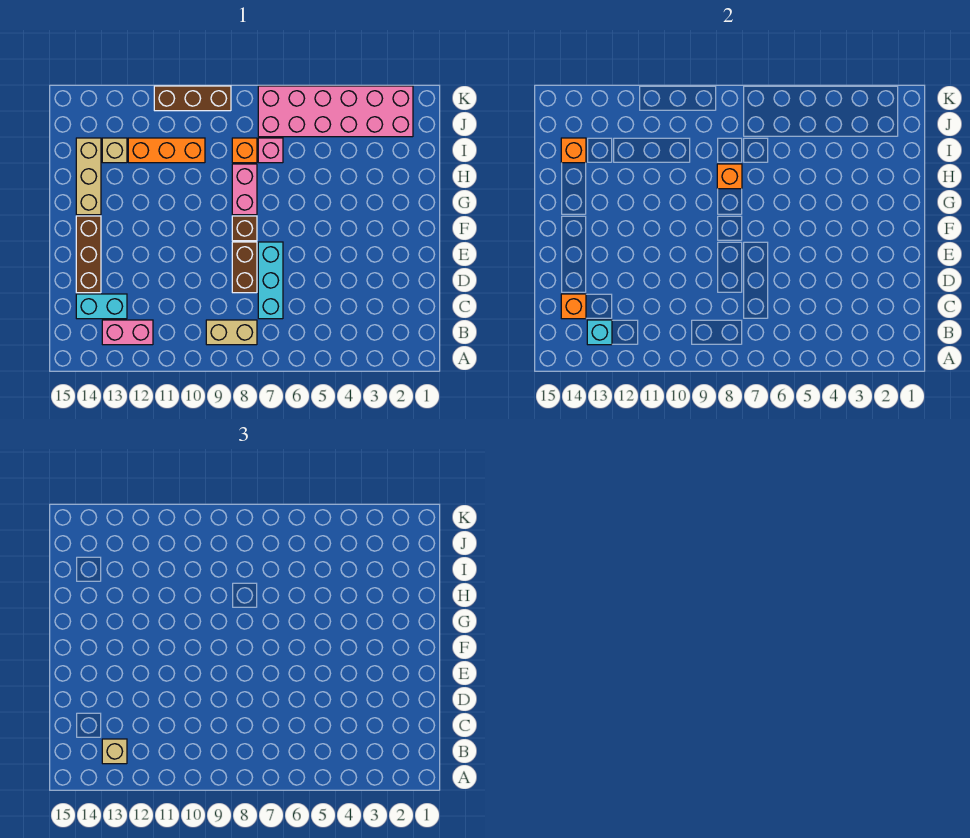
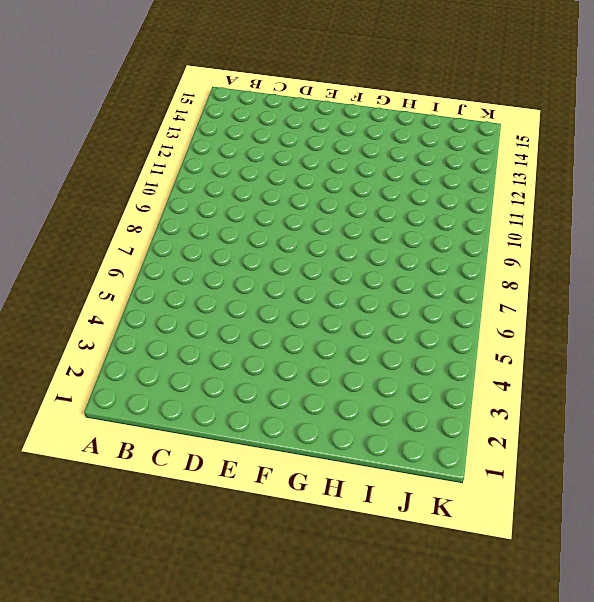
none -> tan brick B8:B9 level 1
none -> pink brick B12:B13 level 1
none -> cyan brick C7:E7 level 1

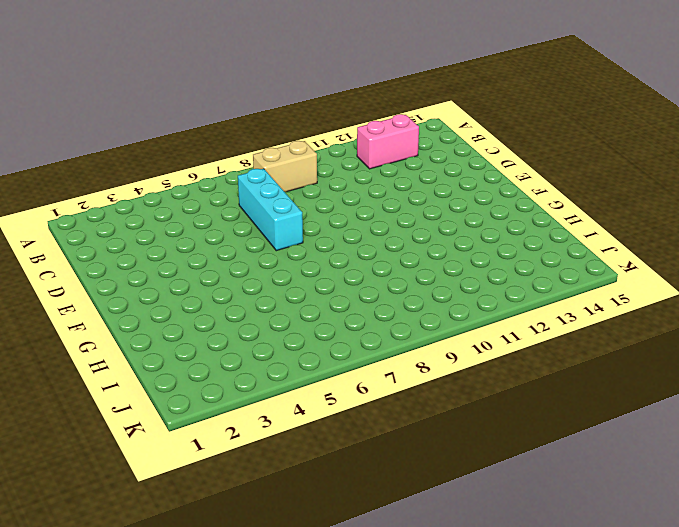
none -> cyan brick C13:C14 level 1
none -> brown brick D8:E8 level 1
none -> brown brick D14:F14 level 1

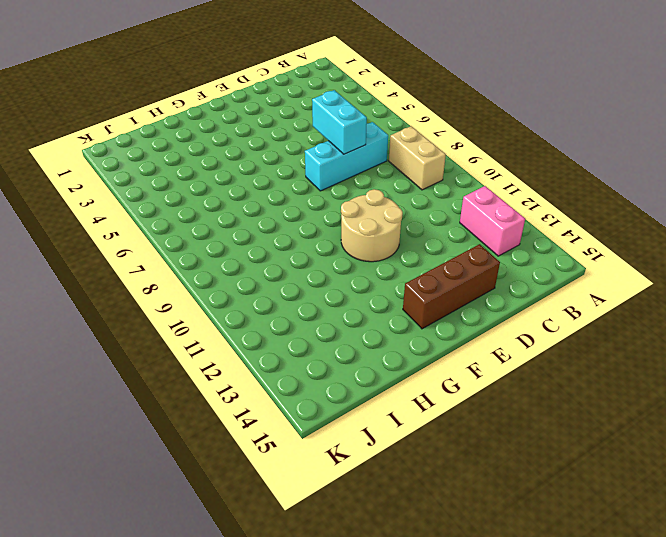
cyan brick D6:D7 level 2 -> cyan brick C13:C14 level 1
tan round brick E10:F11 level 1 -> none
none -> brown brick D8:E8 level 1
none -> brown brick F8 level 1
none -> pink brick G8:H8 level 1

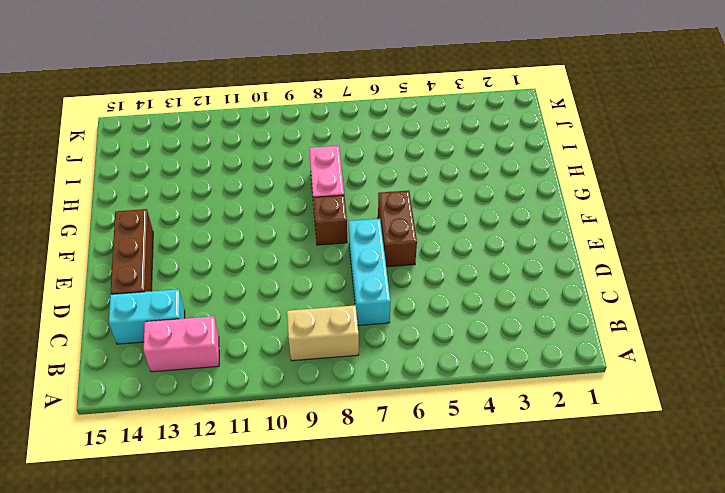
brown brick E6:F6 level 1 -> brown brick D8:E8 level 1
none -> tan brick G14:I14 level 1
none -> pink brick I7 level 1
none -> orange brick I8 level 1

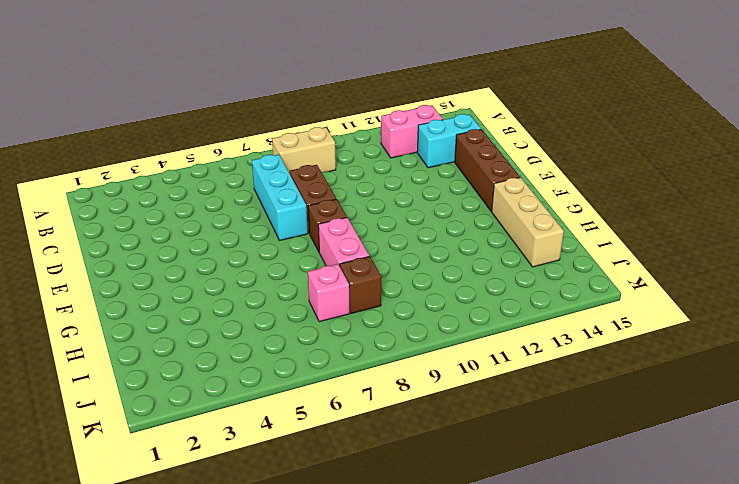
brown brick I8 level 1 -> orange brick I8 level 1
none -> orange brick I10:I12 level 1
none -> tan brick I13 level 1
none -> pink brick J2:K7 level 1

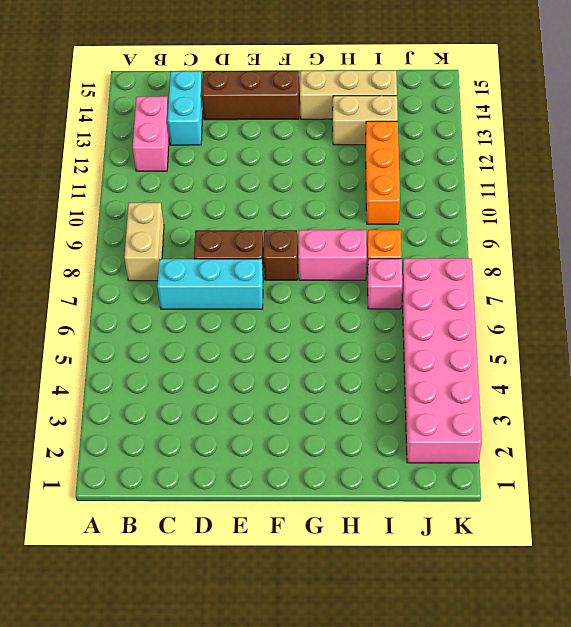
tan brick H13:I13 level 1 -> tan brick I13 level 1
none -> brown brick K9:K11 level 1
none -> cyan brick B13 level 2
none -> orange brick C14 level 2

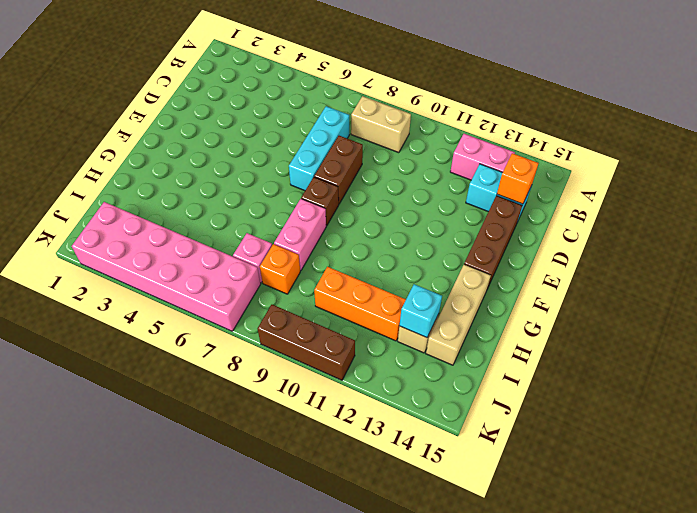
cyan brick I13 level 2 -> cyan brick B13 level 2
none -> orange brick H8 level 2
none -> orange brick I14 level 2
none -> tan brick B13 level 3

